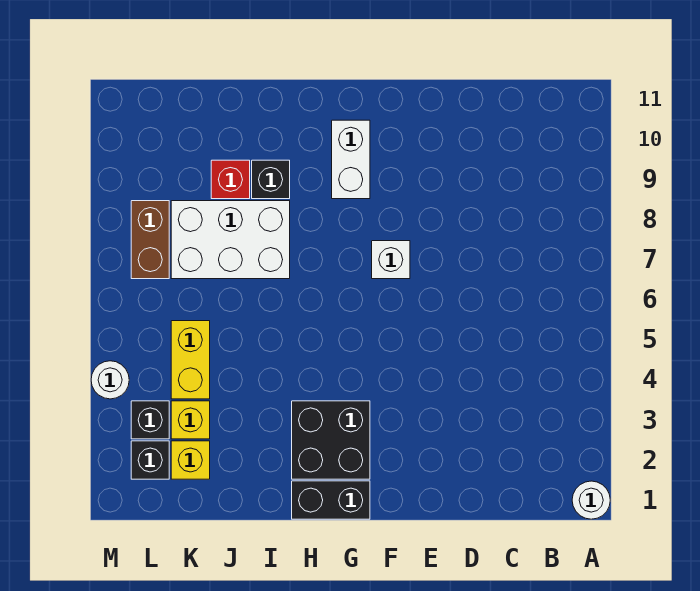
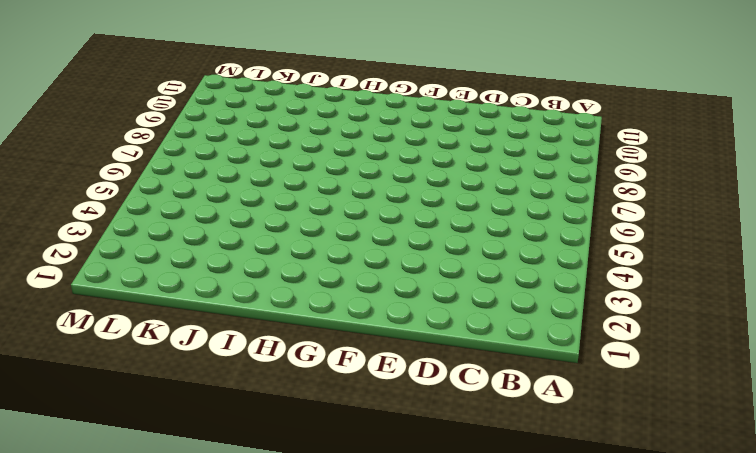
none -> white round brick A1 level 1
none -> white brick F7 level 1
none -> black brick G1:H1 level 1

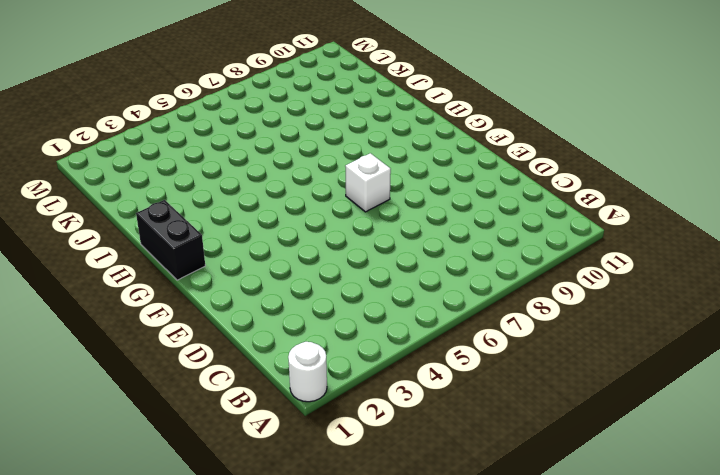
none -> black brick G2:H3 level 1
none -> white brick G9:G10 level 1
none -> white brick I7:K8 level 1

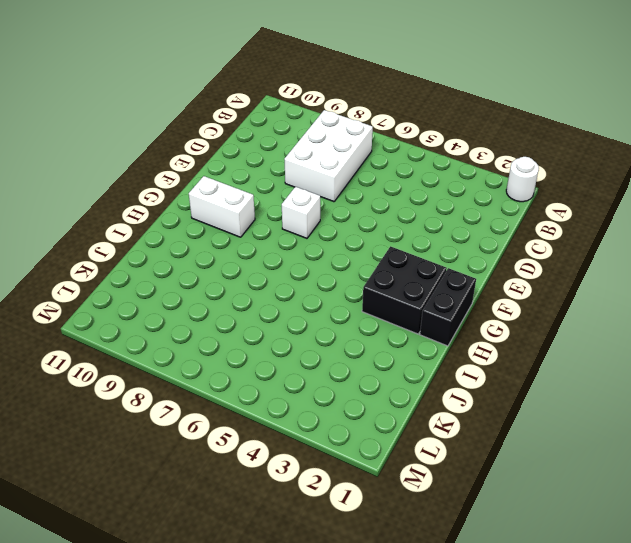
white brick B7:D8 level 1 -> white brick I7:K8 level 1
none -> black brick I9 level 1
none -> red brick J9 level 1
none -> yellow brick K2 level 1

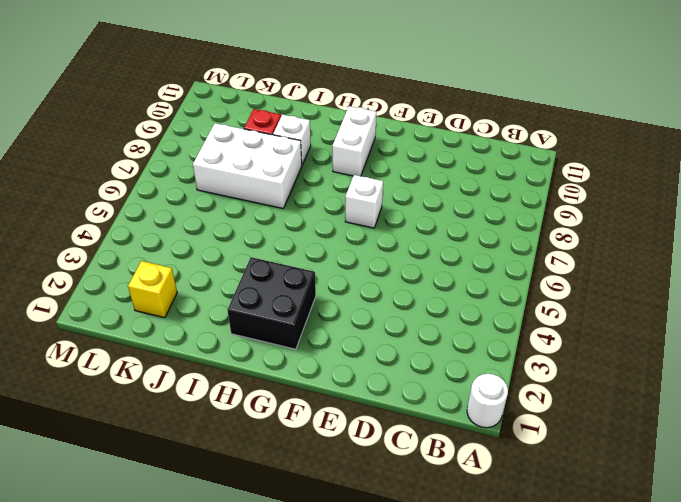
white brick I9 level 1 -> black brick I9 level 1
none -> black brick G1:H1 level 1
none -> yellow brick K3 level 1
none -> yellow brick K4:K5 level 1

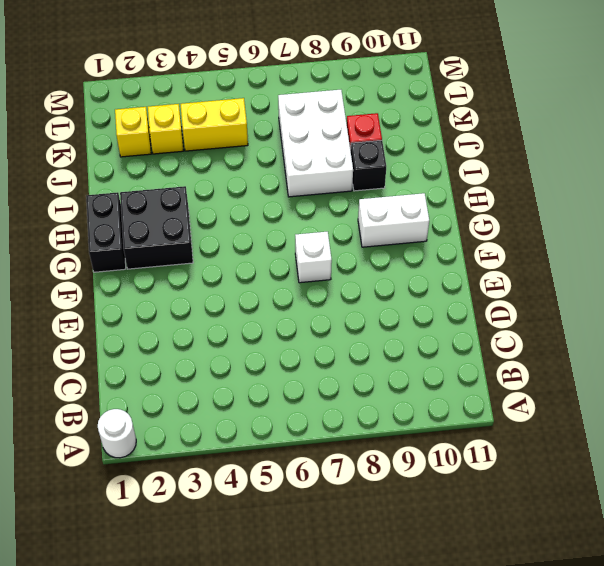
none -> black brick L2 level 1
none -> black brick L3 level 1
none -> brown brick L7:L8 level 1

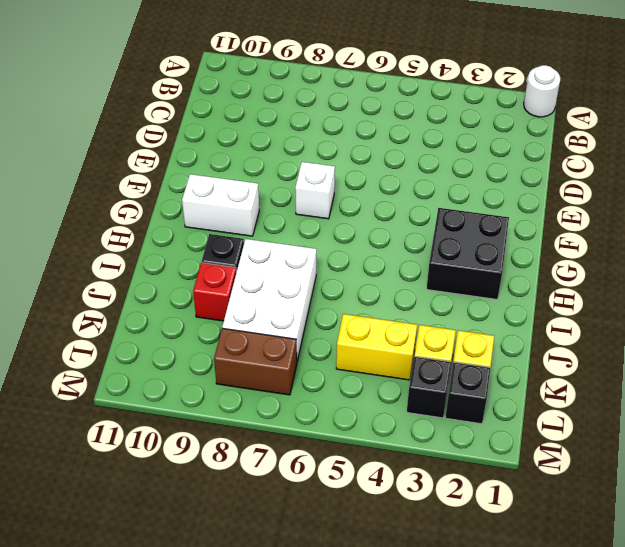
none -> black brick G1:H1 level 1
none -> white round brick M4 level 1

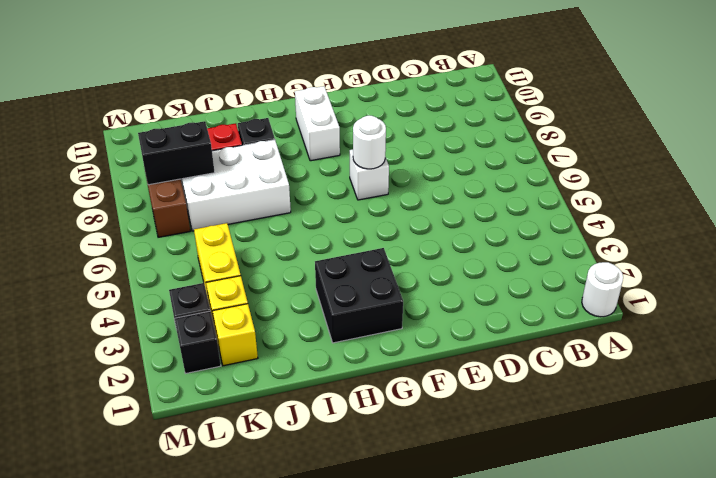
white round brick F7 level 2 -> white round brick M4 level 1
black brick K8:L8 level 2 -> black brick G1:H1 level 1

